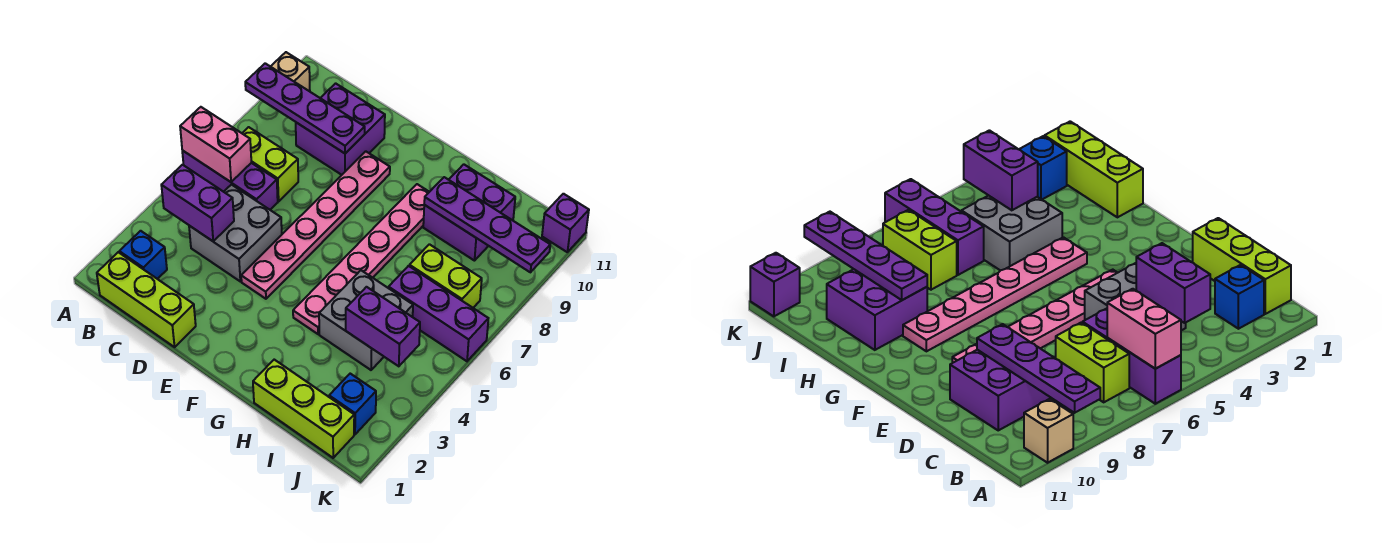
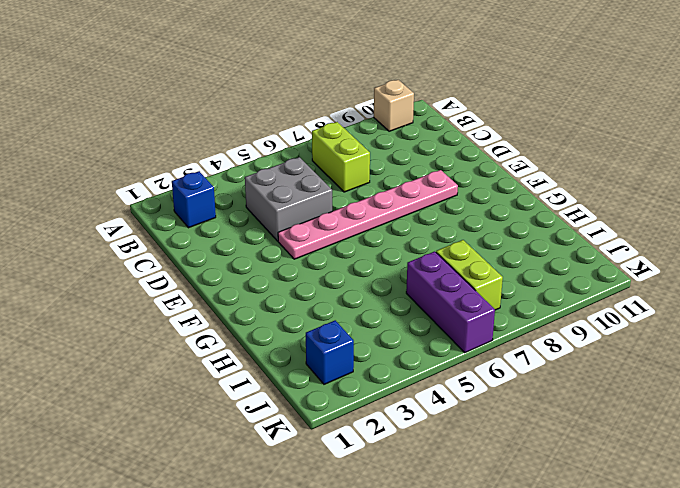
none -> purple brick A6:C6 level 1
none -> lime brick B1:D1 level 1
none -> purple brick C9:D10 level 1

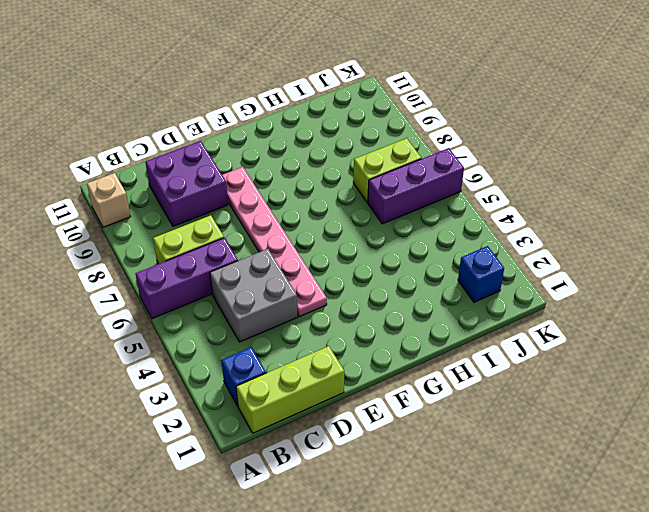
none -> pink plate G4:G9 level 1
none -> lime brick H1:J1 level 1
none -> grey brick H4:I5 level 1

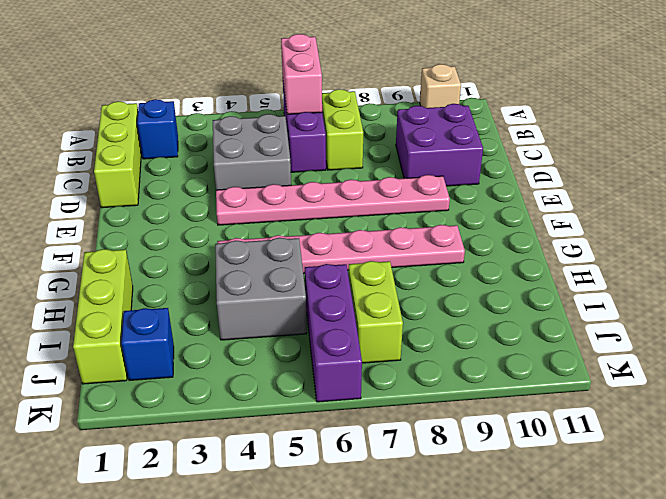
none -> purple brick H9:I10 level 1
none -> purple brick K11 level 1
none -> purple plate A9:D9 level 2

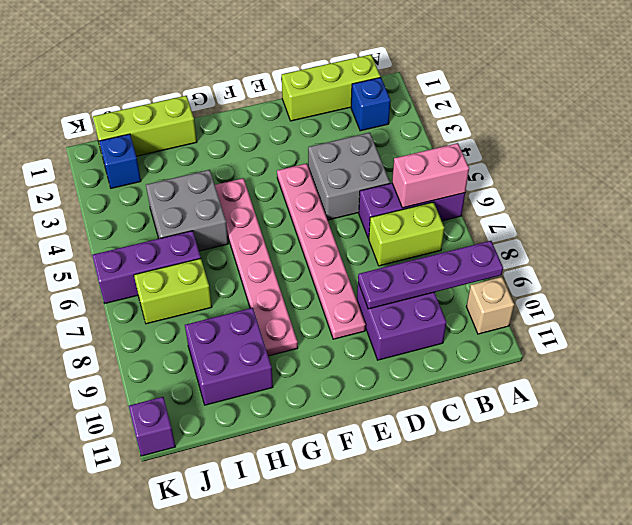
none -> purple brick B4:C4 level 2
none -> purple plate H9:K9 level 2
none -> purple brick I4:J4 level 2

